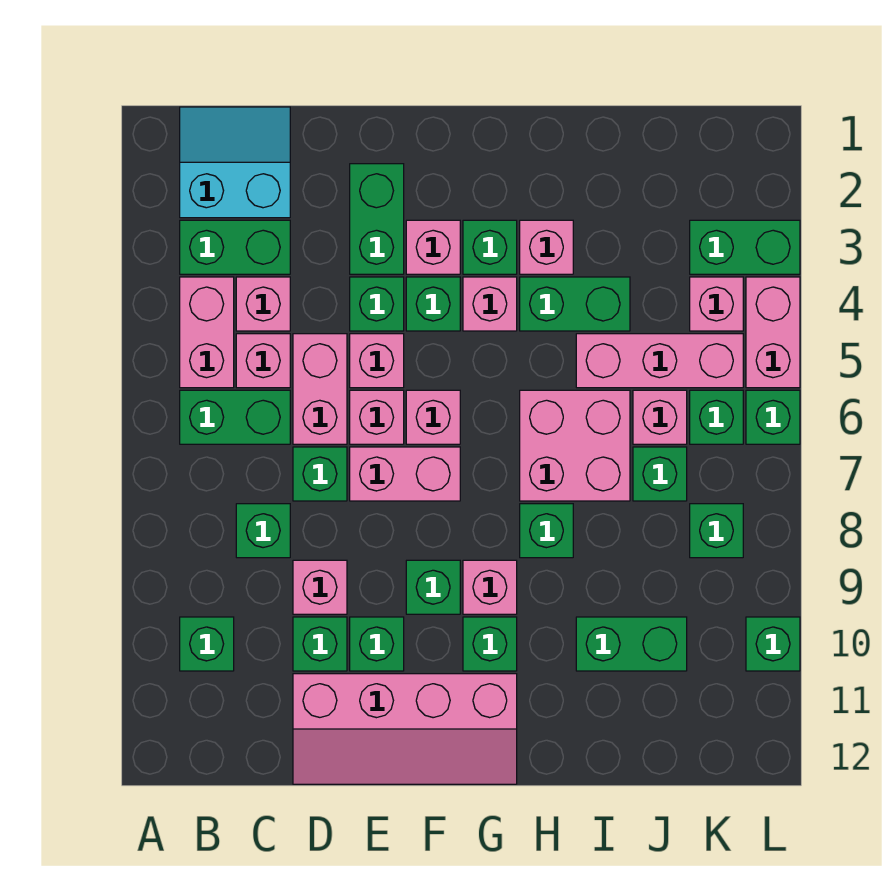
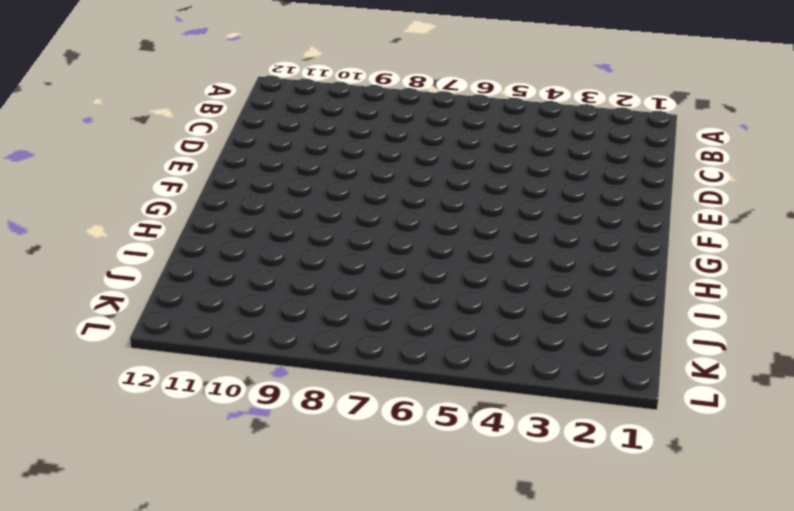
none -> cyan slope B1:C2 level 1 top 2
none -> green brick B3:C3 level 1
none -> pink brick B4:B5 level 1
none -> green brick B6:C6 level 1

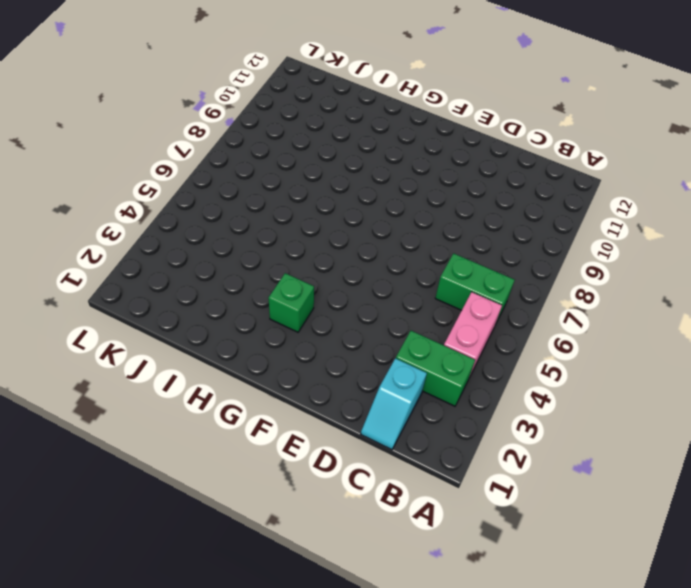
cyan slope C1:C2 level 1 top 2 -> cyan slope B1:C2 level 1 top 2
none -> green brick B10 level 1
none -> pink brick C4 level 1
none -> pink brick C5 level 1
none -> green brick C8 level 1

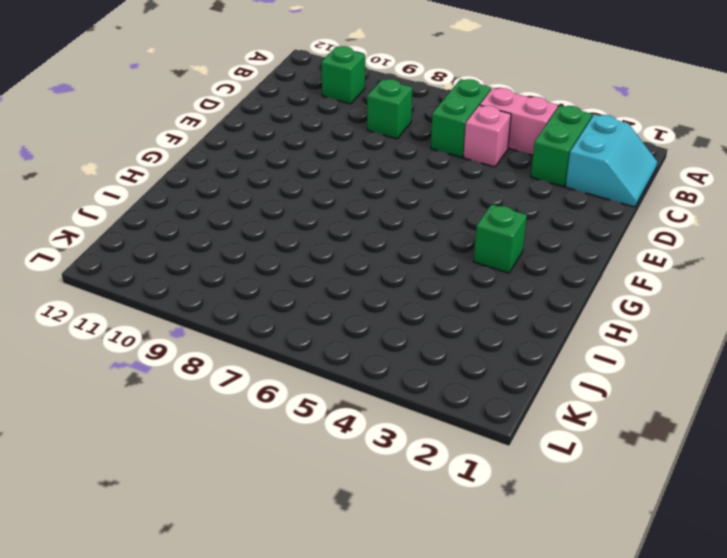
none -> pink brick C4 level 1
none -> pink brick D5:D6 level 1
none -> green brick D7 level 1
none -> pink brick D9 level 1

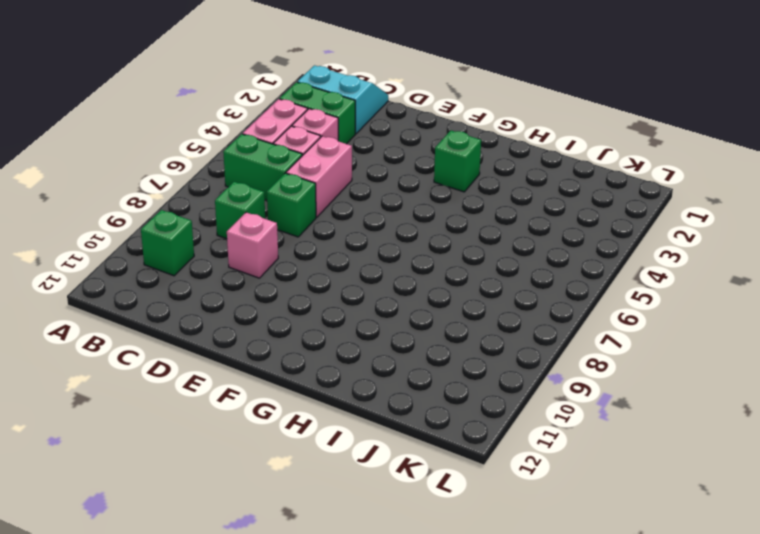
none -> green brick D10 level 1
none -> pink slope D11:G12 level 1 top 11
none -> green brick E2:E3 level 1
none -> green brick E4 level 1

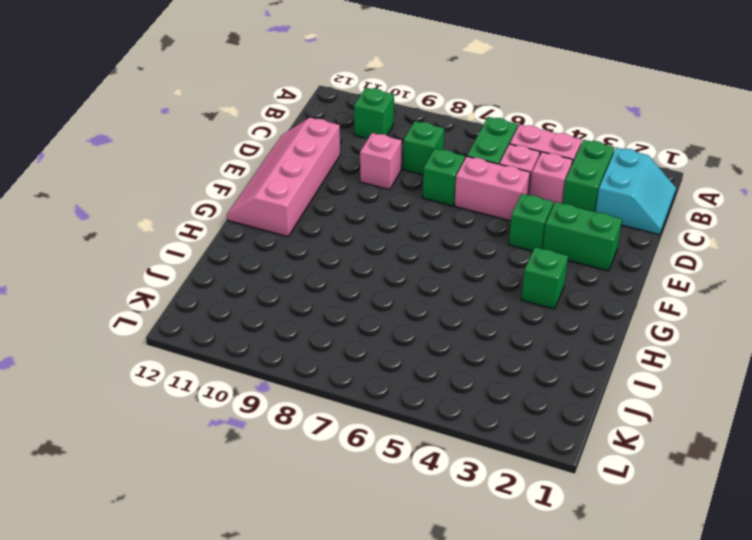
none -> green brick D10 level 1
none -> pink brick E5 level 1
none -> pink brick E6 level 1
none -> pink brick E7:F7 level 1

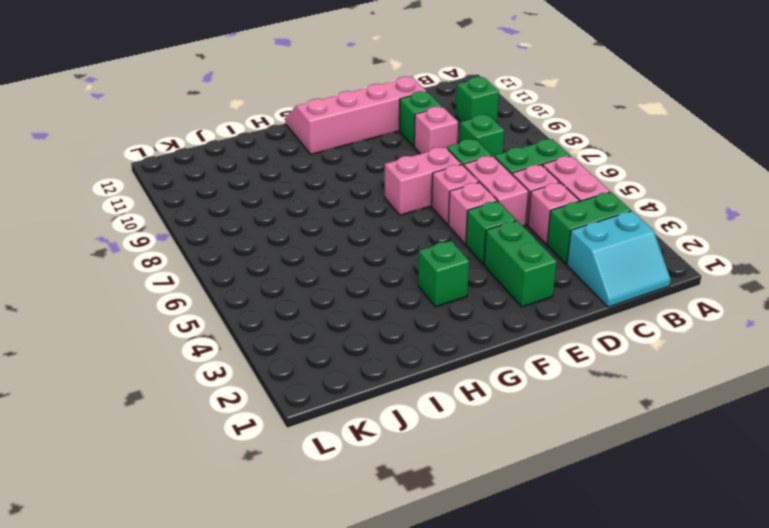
none -> green brick E10 level 1
none -> pink brick F3 level 1
none -> green brick F4 level 1
none -> pink brick F6 level 1

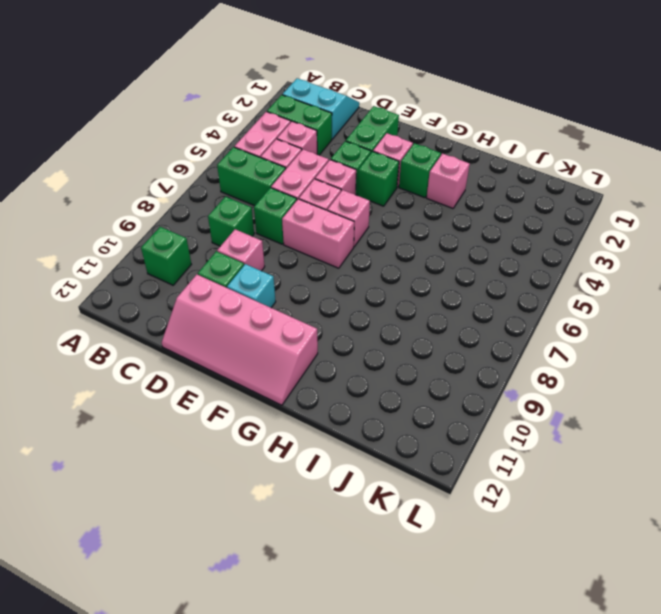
cyan brick E10 level 1 -> green brick E10 level 1
none -> green brick F9 level 1
none -> pink brick G4 level 1
none -> pink brick G9 level 1
none -> green brick G10 level 1

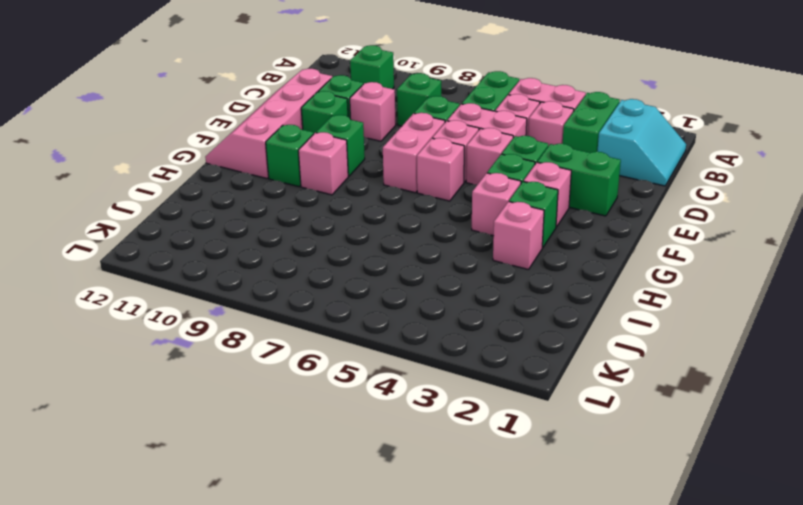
none -> green brick H4:I4 level 1
none -> pink brick H6:I7 level 1
none -> green brick H8 level 1
none -> pink brick I5:K5 level 1

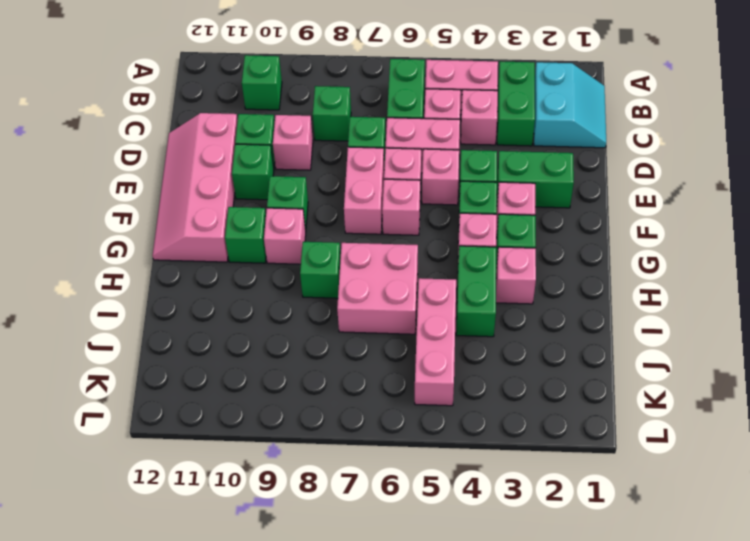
none -> green brick I10:J10 level 1
none -> pink brick J6 level 1
none -> green brick J7 level 1
none -> green brick K3:L3 level 1

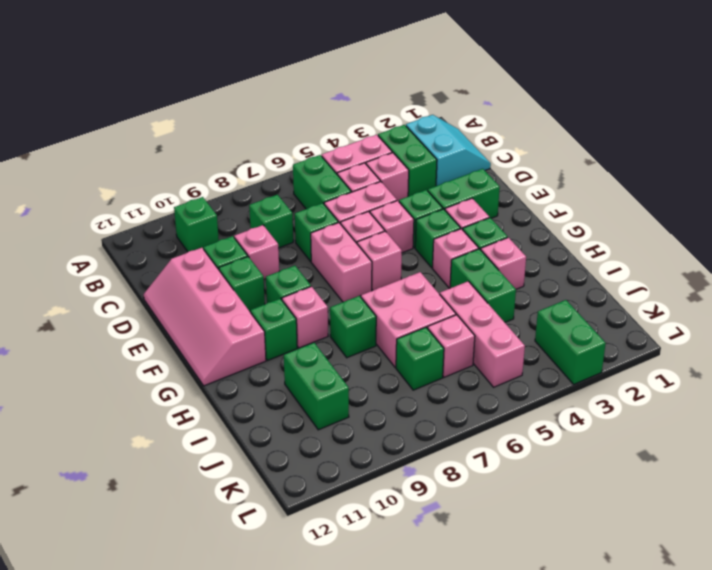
none -> pink brick K4 level 1
none -> green brick K6 level 1
none -> green brick K8 level 1
none -> pink brick L4:L5 level 1

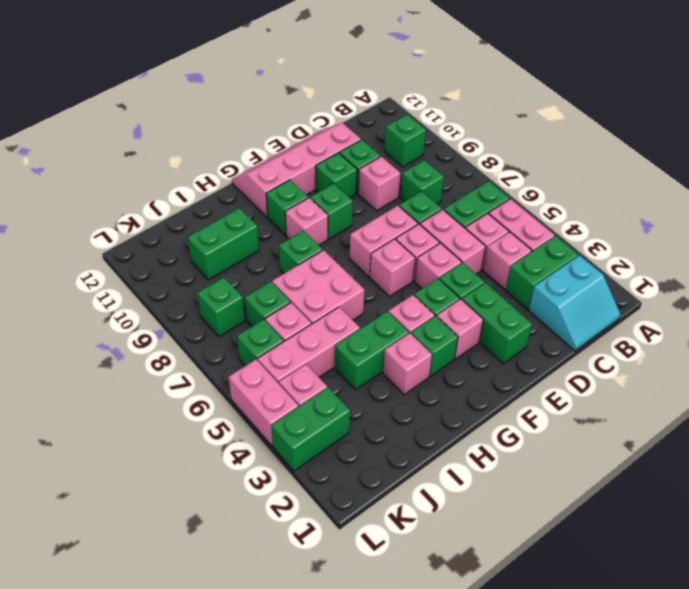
none -> green brick L6 level 1
none -> green brick L10 level 1

